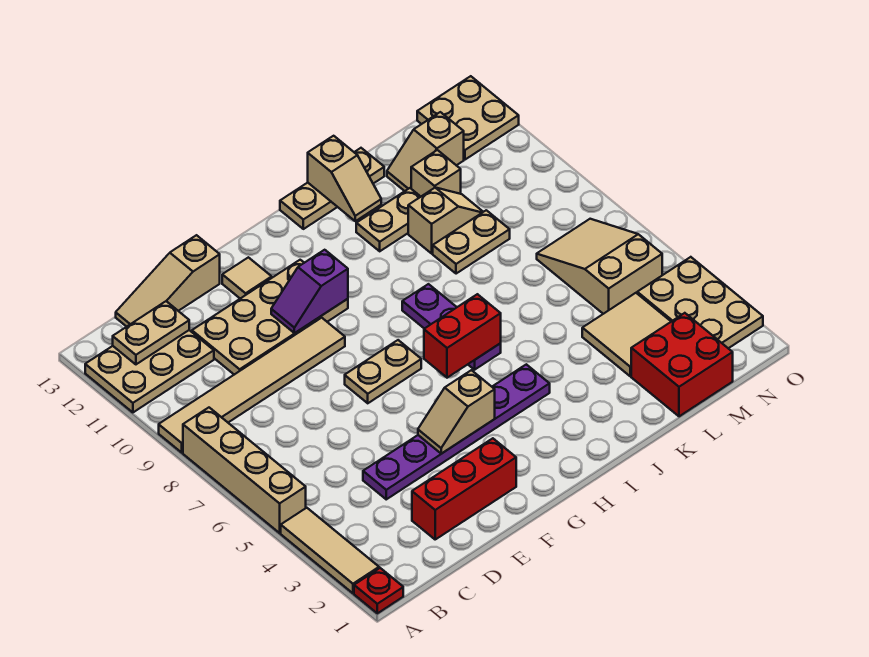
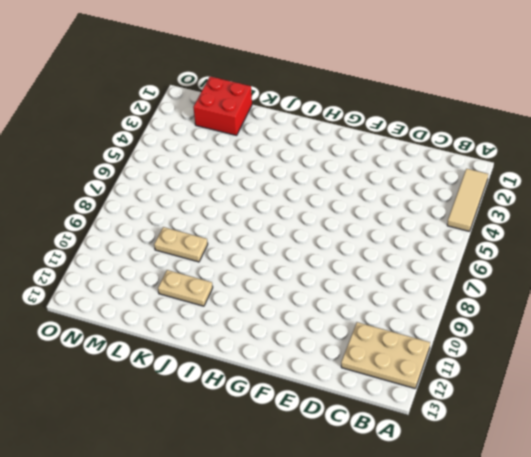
none -> red plate A1 level 1
none -> tan brick A5:A8 level 1
none -> tan tile A9:F9 level 1

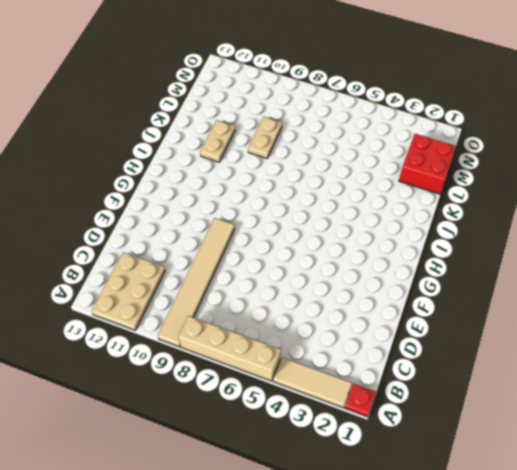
none -> tan slope C13:E13 level 1 top E
none -> red brick D2:F2 level 1
none -> purple plate D4:I4 level 1

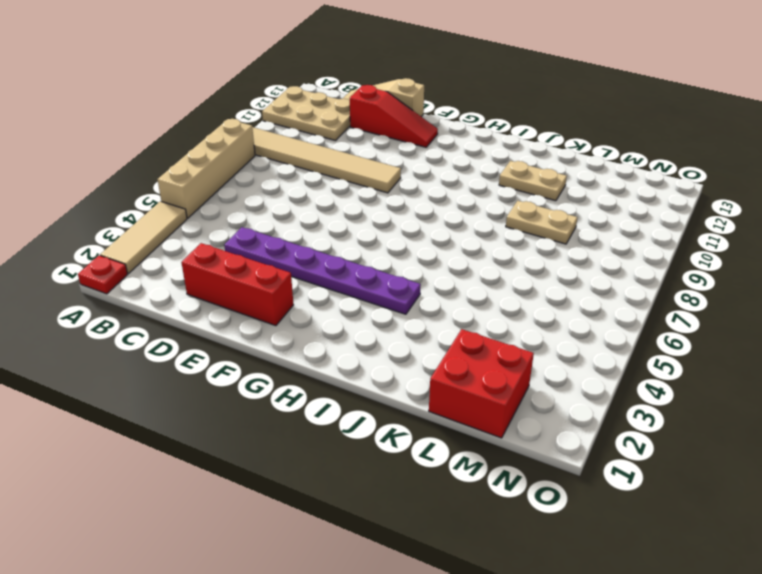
red slope D12:F12 level 1 top D -> tan tile F12 level 1
none -> tan plate D10:G11 level 1
none -> tan plate F7:G7 level 1
none -> purple plate I6:I8 level 1

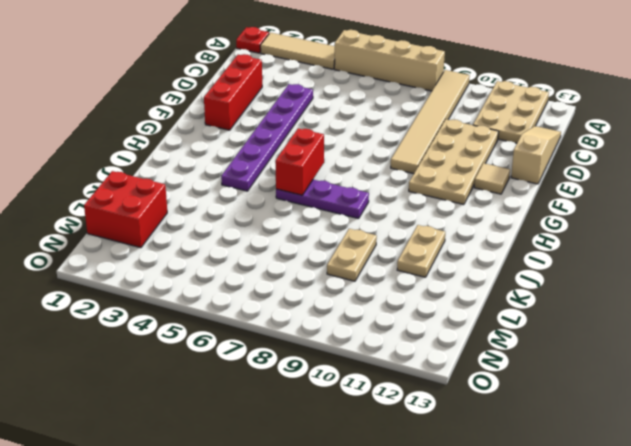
none -> tan plate F7:G7 level 1
none -> tan plate I13:K13 level 1
none -> tan slope K10:L10 level 1 top K

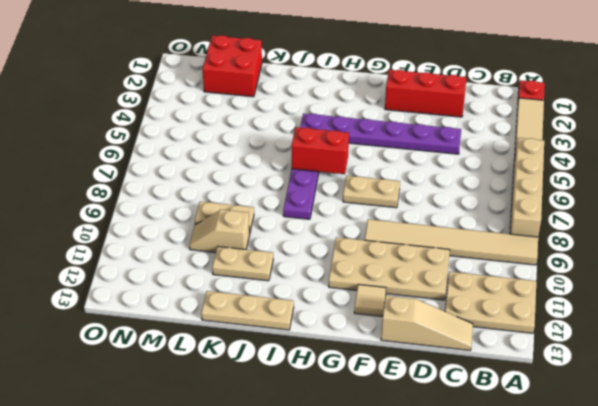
none -> tan tile L3:M4 level 1
none -> tan brick L11 level 1
none -> tan slope L12:M12 level 1 top M

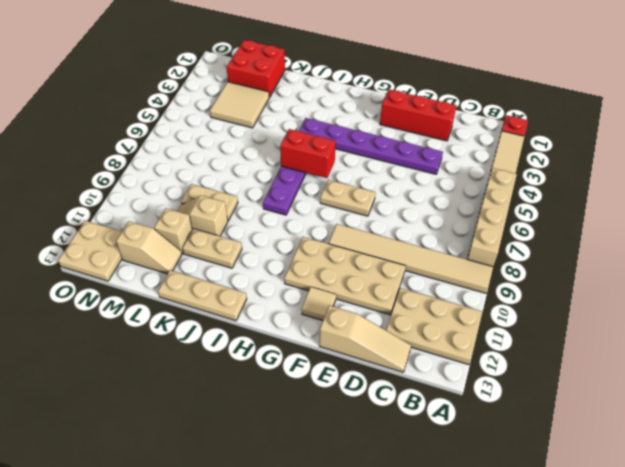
none -> tan slope M5:N7 level 1 top 5
none -> tan plate N2:O4 level 1
none -> tan plate B12:C12 level 2

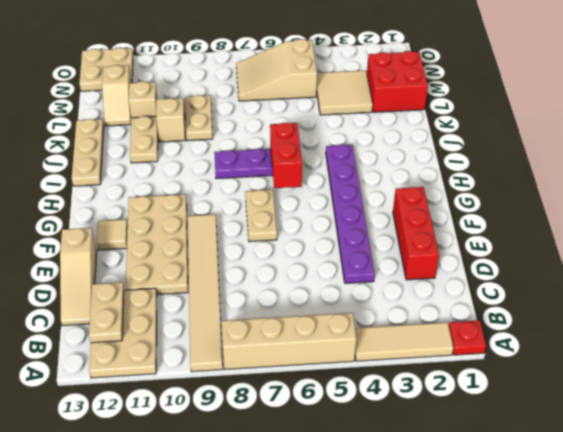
none -> tan plate N2:O4 level 1
none -> tan slope F4:G4 level 2 top G
none -> purple slope F10:G10 level 2 top G

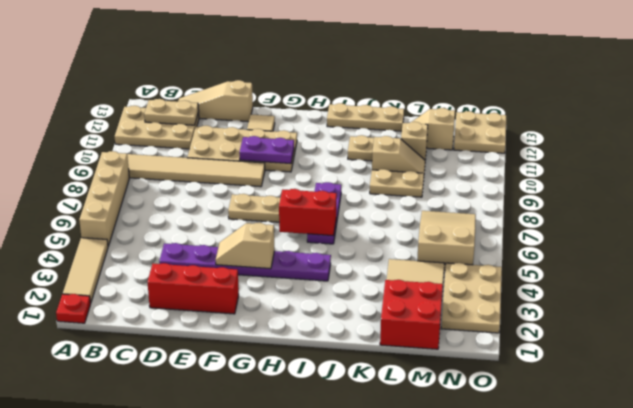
purple plate F10:G10 level 2 -> purple slope F10:G10 level 2 top G
none -> tan slope J12:J13 level 2 top 13

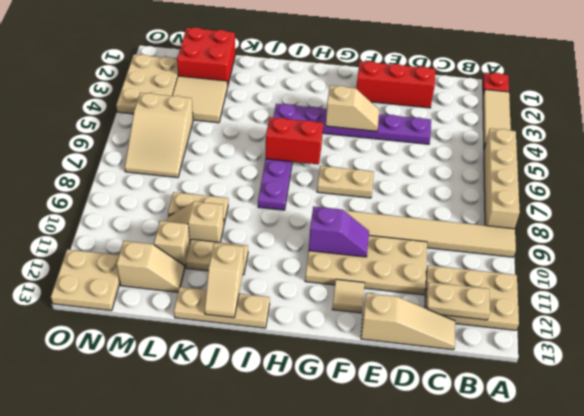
tan slope J12:J13 level 2 top 12 -> tan slope J12:J13 level 2 top 13

